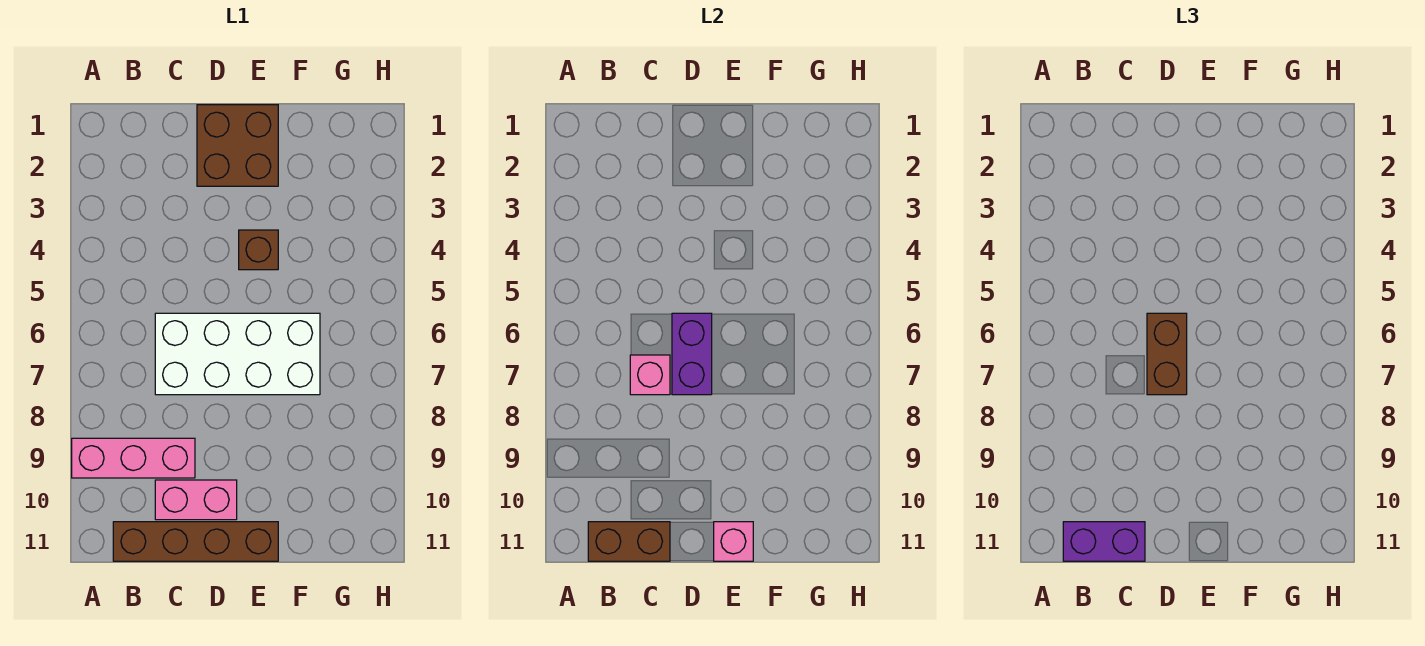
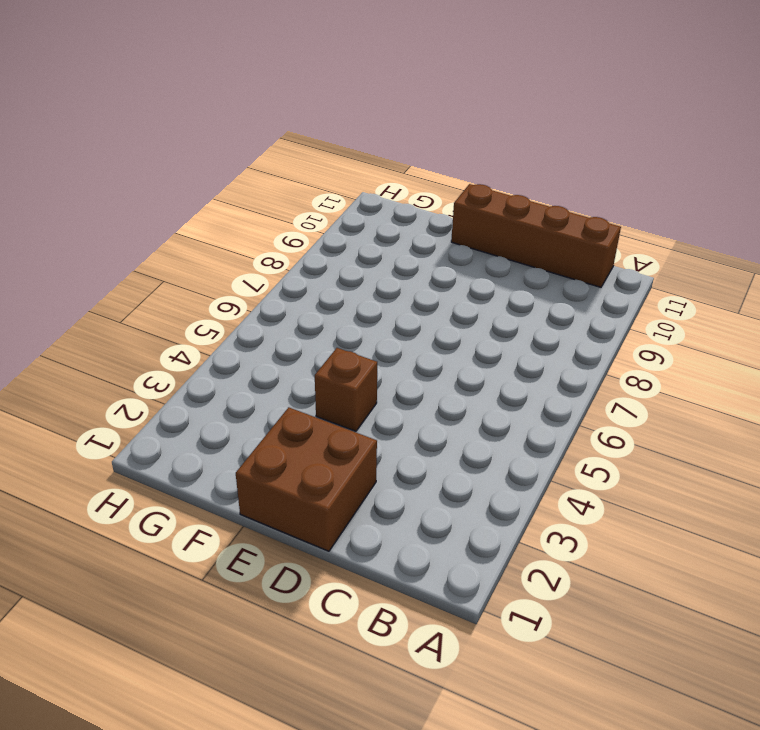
none -> pink brick A9:C9 level 1
none -> white brick C6:F7 level 1
none -> pink brick C10:D10 level 1

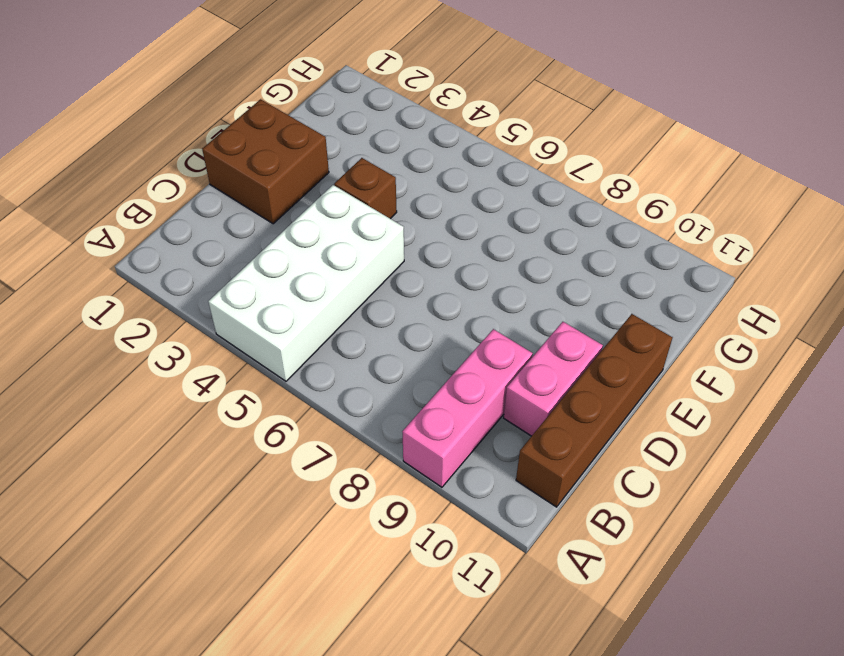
white brick A4:D5 level 1 -> white brick C6:F7 level 1
none -> brown brick B11:C11 level 2
none -> pink brick C7 level 2
none -> purple brick D6:D7 level 2

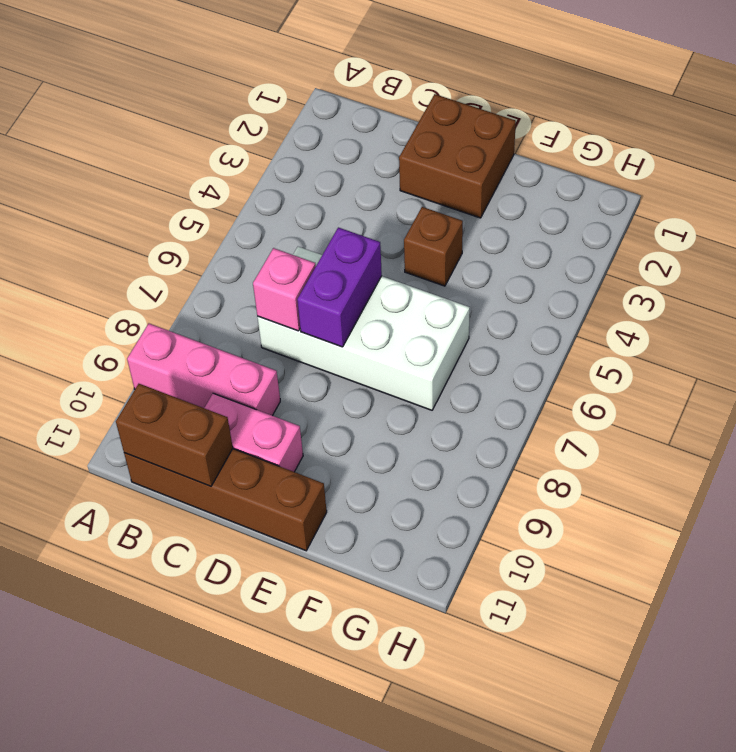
none -> pink brick E11 level 2
none -> purple brick B11:C11 level 3
none -> brown brick D6:D7 level 3

